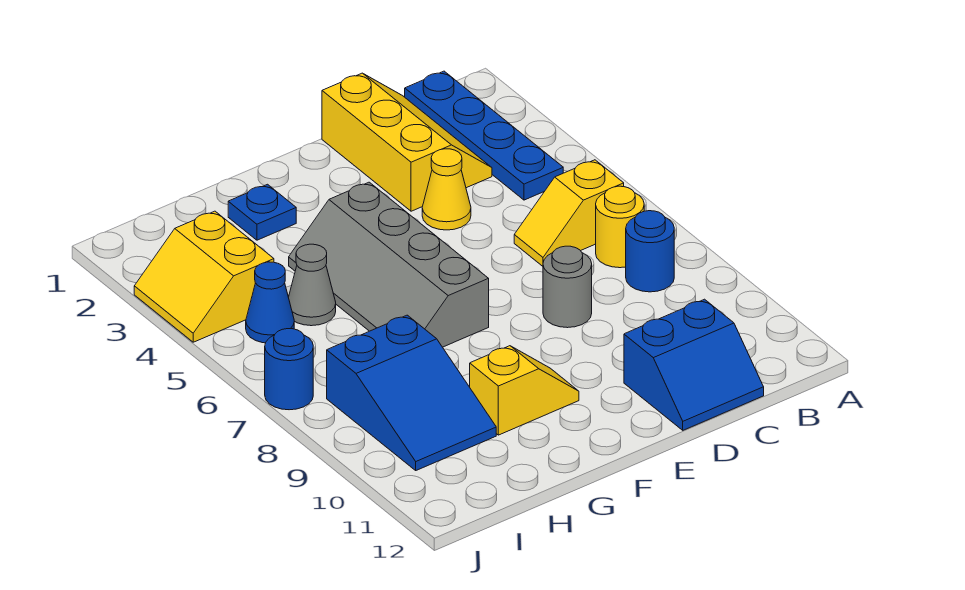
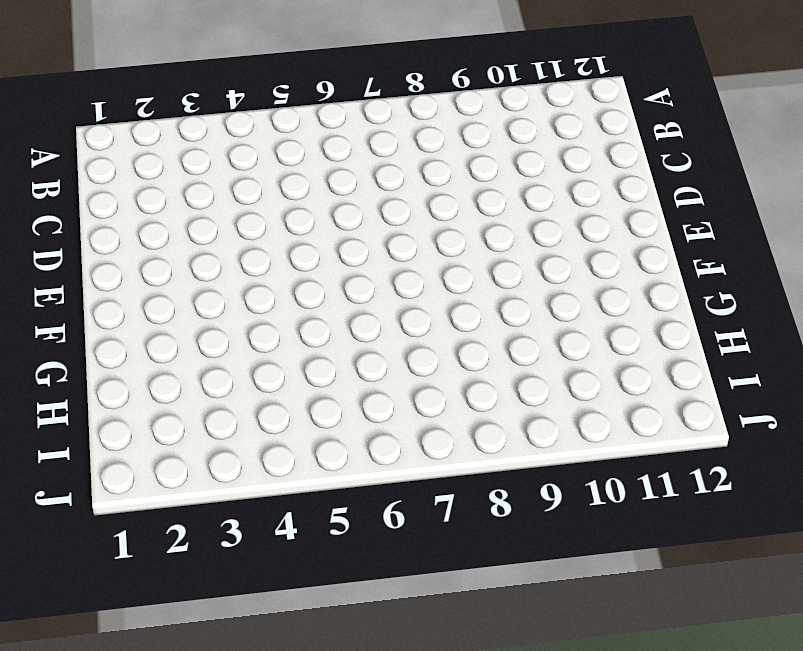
none -> blue plate B1:B4 level 1
none -> yellow slope B6:C6 level 1 top B
none -> yellow round brick B7 level 1

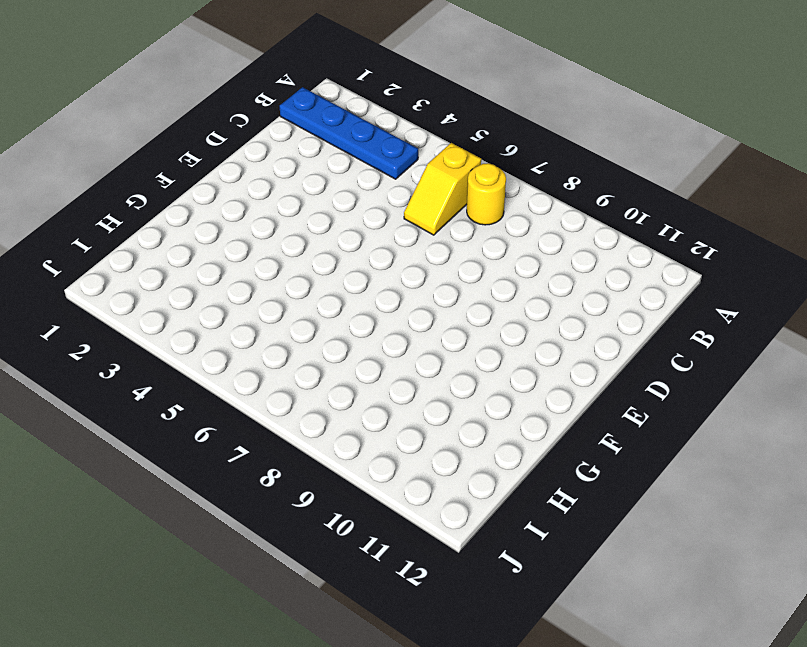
none -> blue round brick B8 level 1
none -> yellow slope C1:D3 level 1 top D
none -> blue slope C11:D12 level 1 top 11

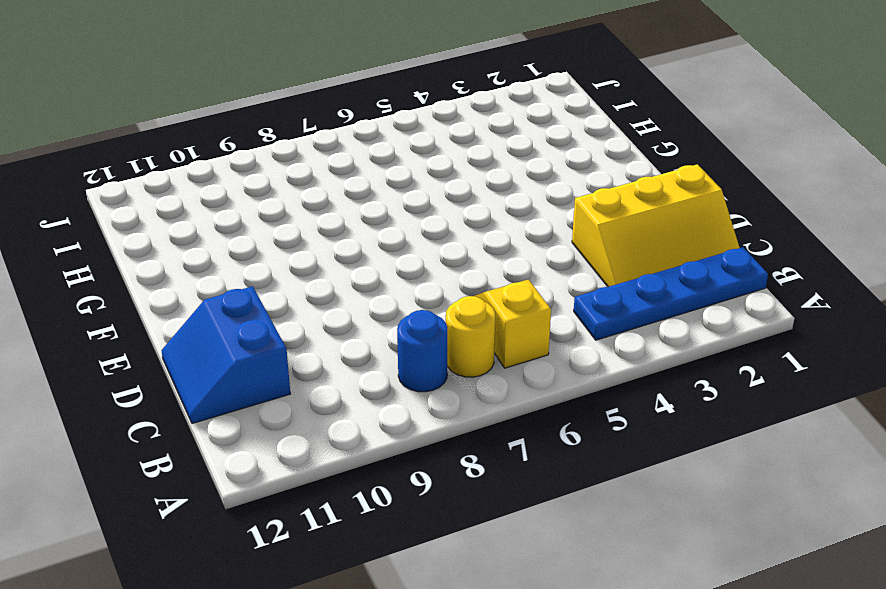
none -> yellow cone D4 level 1
none -> grey round brick D8 level 1
none -> grey slope F4:G7 level 1 top F

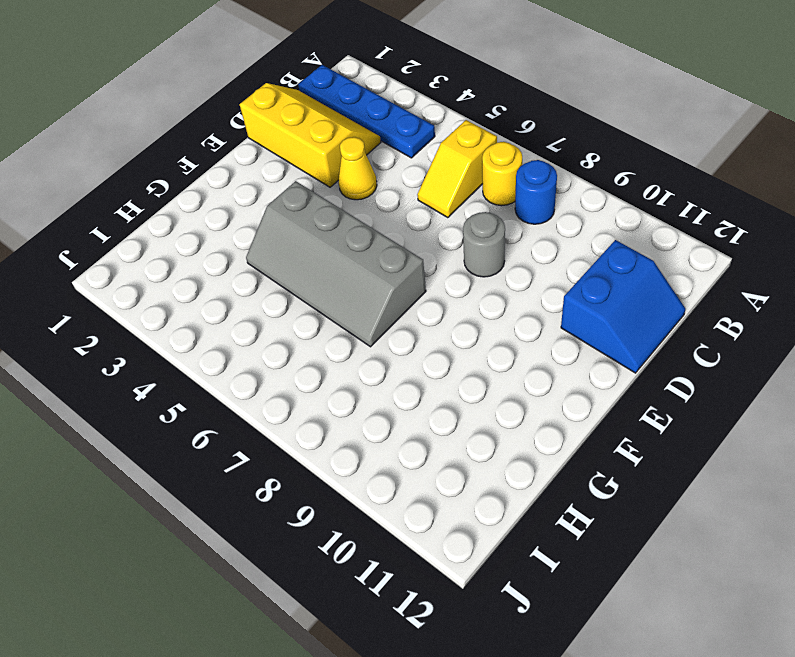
none -> yellow slope F10:G10 level 1 top G
none -> blue plate G2 level 1
none -> grey cone H5 level 1

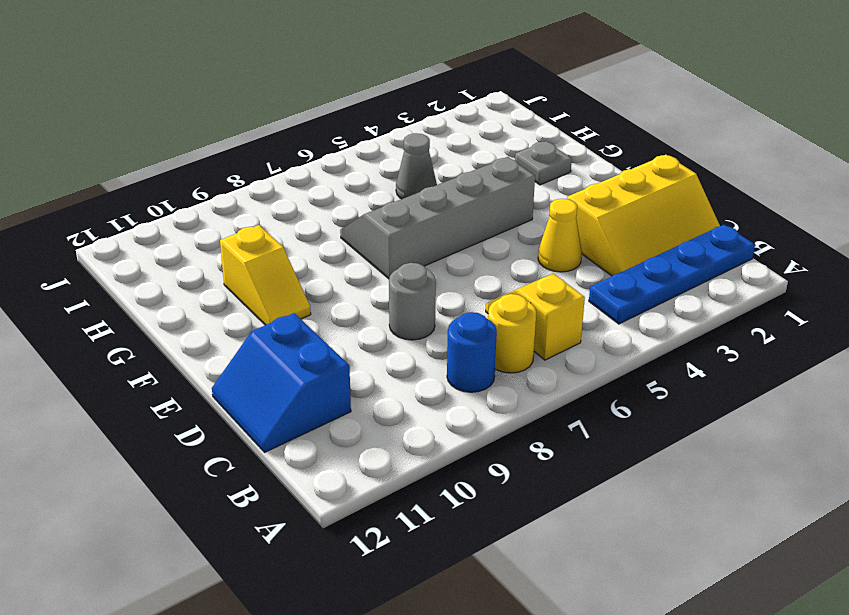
grey plate G2 level 1 -> blue plate G2 level 1
none -> blue slope H8:I10 level 1 top 8
none -> yellow slope I3:J4 level 1 top I
none -> blue cone I5 level 1

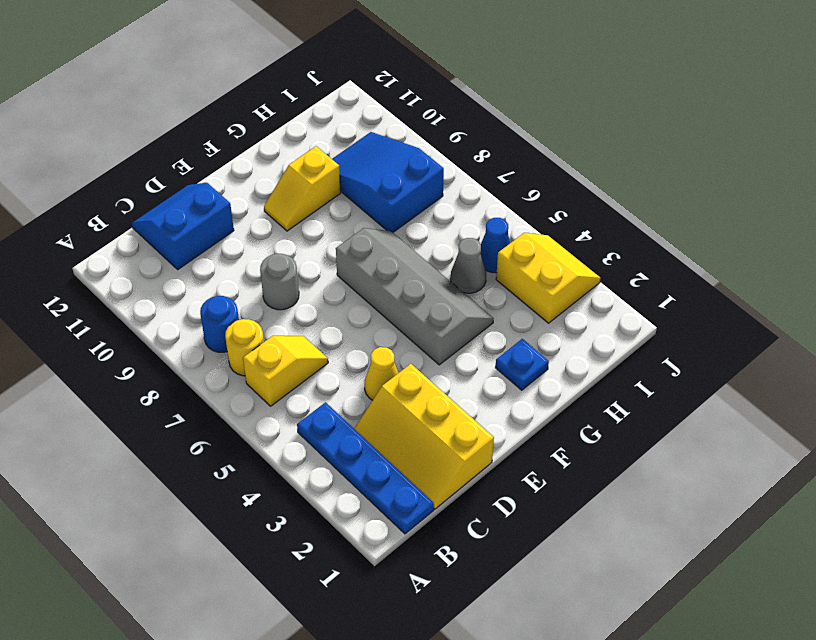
none -> blue round brick J7 level 1

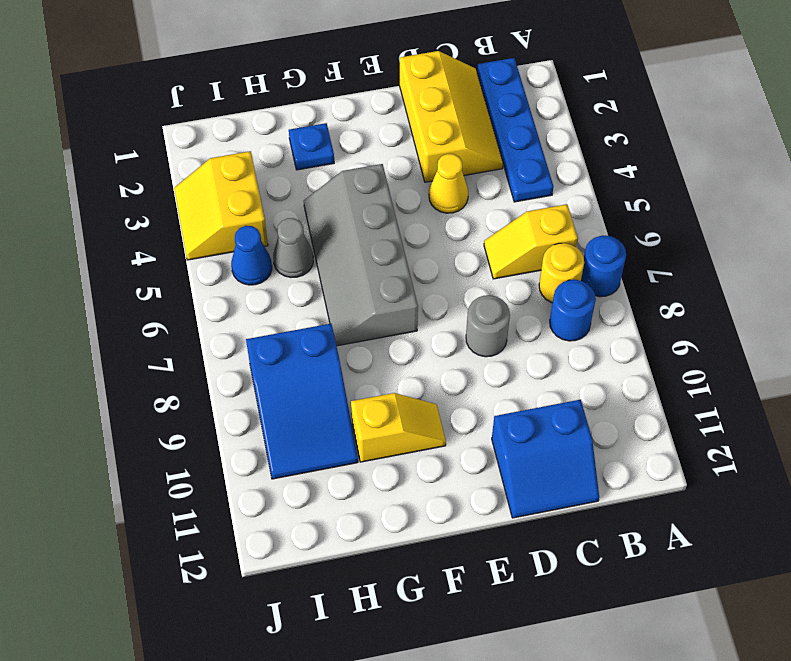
blue round brick A7 level 1 -> blue round brick J7 level 1

